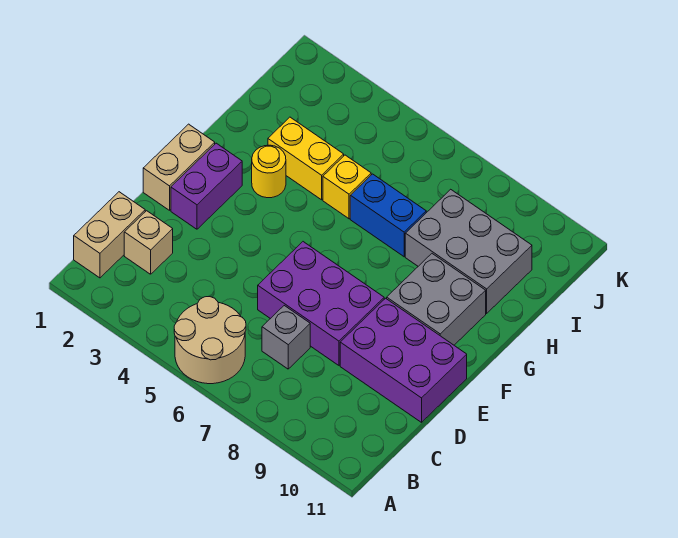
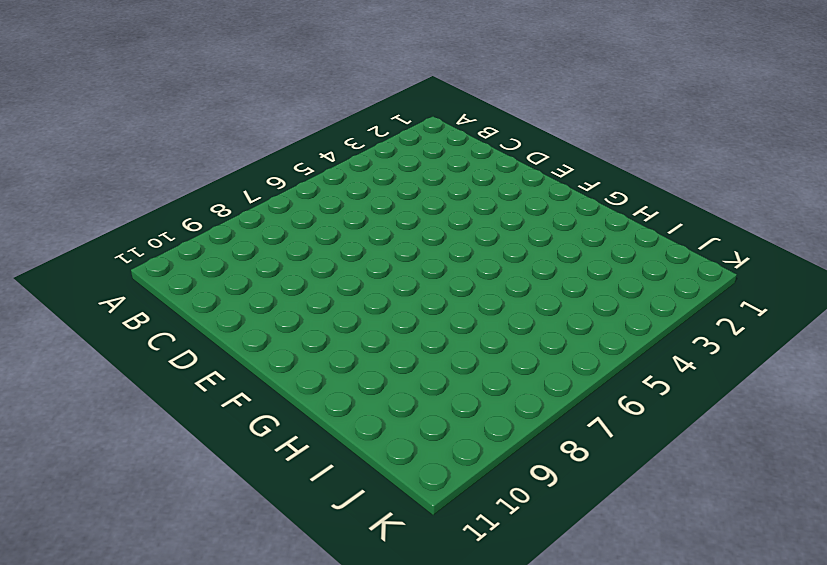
none -> tan round brick A5:B6 level 1
none -> tan brick B1:C1 level 1
none -> tan brick C2 level 1

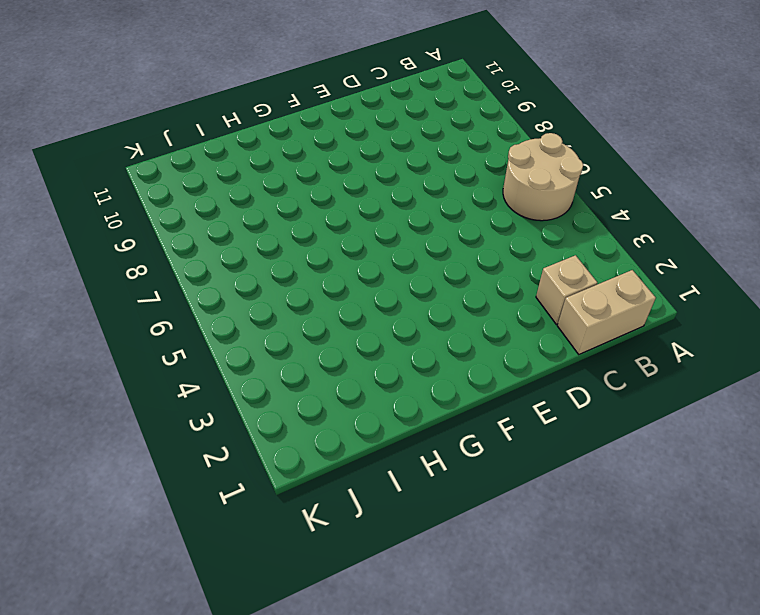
none -> grey brick C7 level 1
none -> purple brick D6:E8 level 1
none -> purple brick D9:E11 level 1

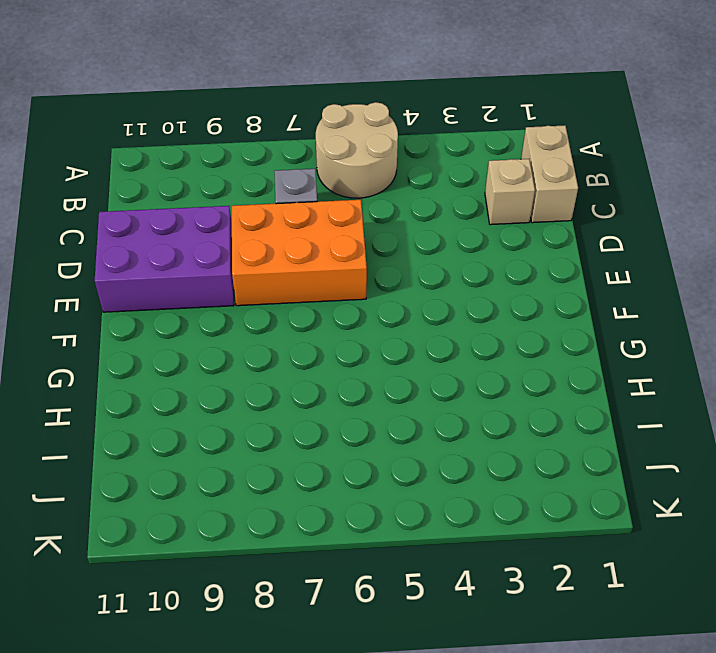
orange brick D6:E8 level 1 -> purple brick D6:E8 level 1
none -> tan brick E1:F1 level 1
none -> purple brick E2:F2 level 1
none -> grey brick F9:G10 level 1

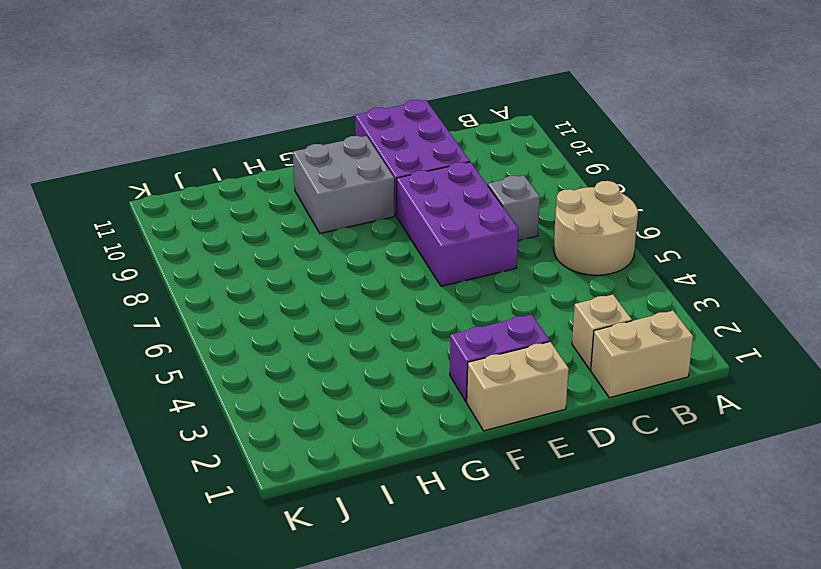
none -> yellow round brick G3 level 1
none -> yellow brick H3:H4 level 1
none -> yellow brick H5 level 1

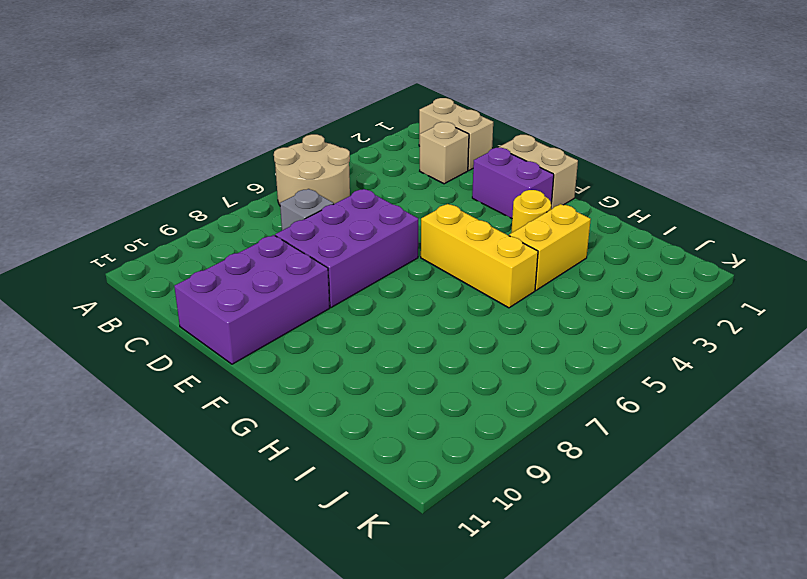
yellow brick F5:H5 level 1 -> yellow brick H5 level 1
none -> grey brick F9:G10 level 1
none -> blue brick H6:H7 level 1
none -> grey brick H8:I10 level 1

